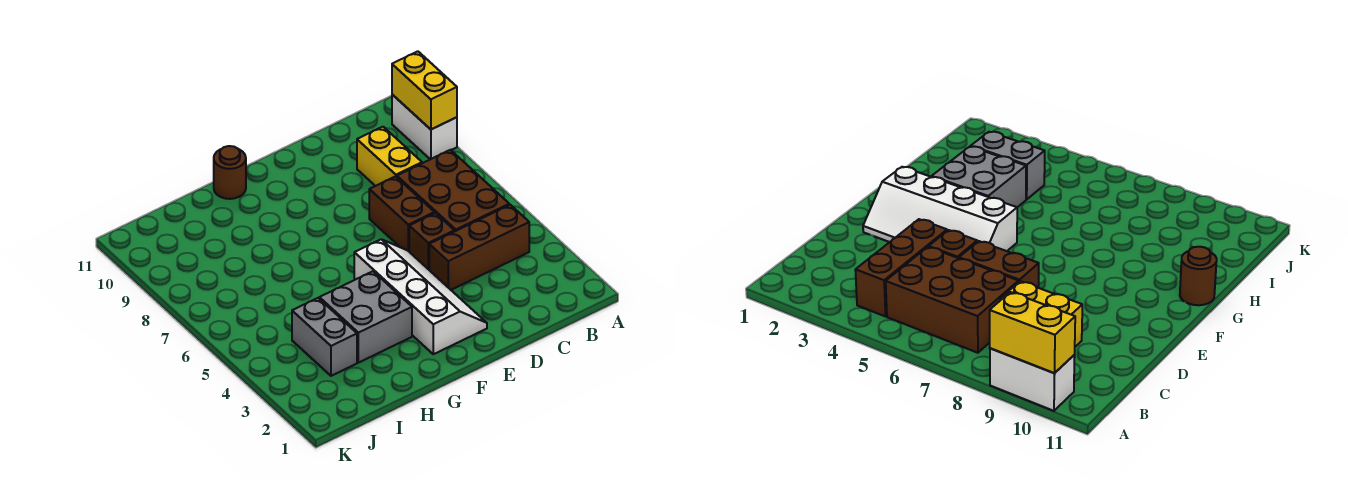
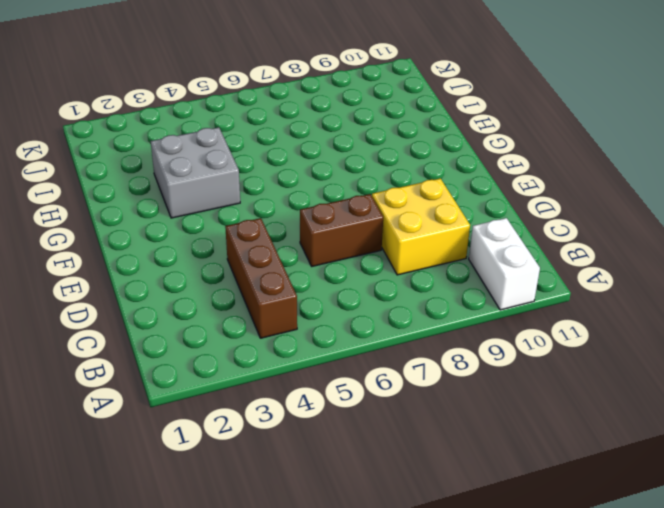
white brick A10:B10 level 1 -> white brick A9:A10 level 1
yellow brick C8:D9 level 1 -> yellow brick C8:C9 level 1
none -> brown brick B5:C7 level 1
none -> brown brick D5 level 1

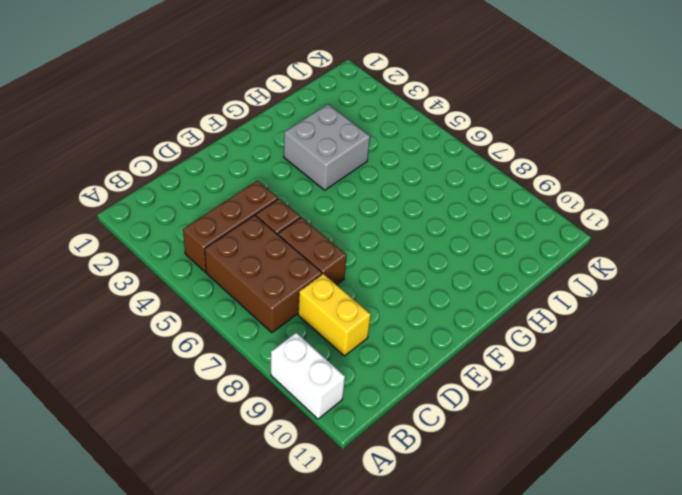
none -> white slope E2:F5 level 1 top F
none -> brown round brick G11 level 1

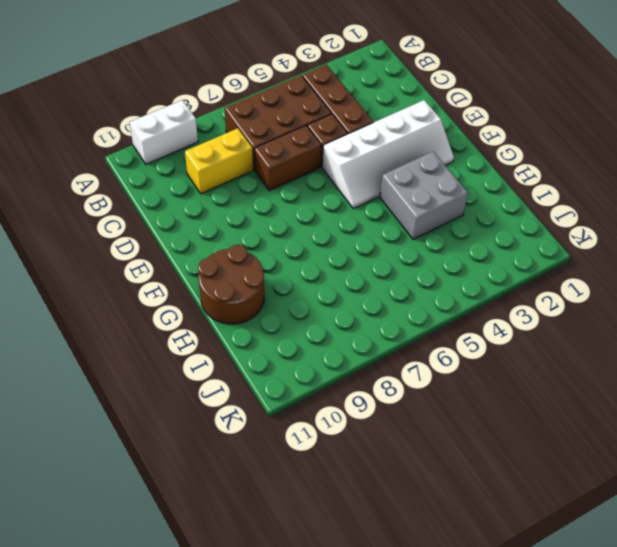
white slope E2:F5 level 1 top E -> white slope E2:F5 level 1 top F
brown round brick G10:H11 level 1 -> brown round brick G11 level 1
none -> grey brick I3:I4 level 1
none -> yellow brick A9:A10 level 2

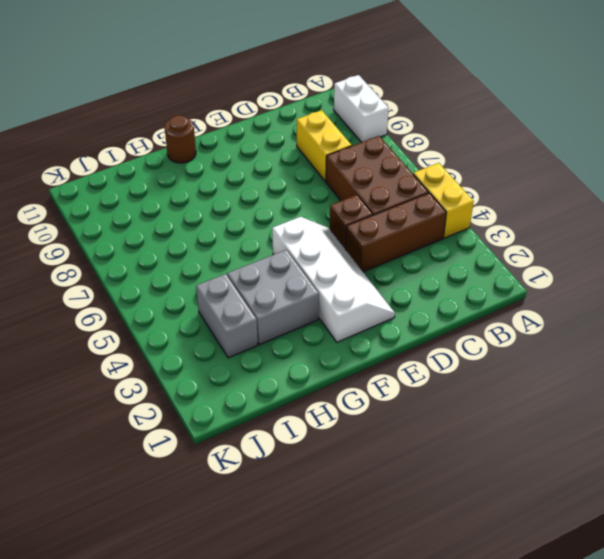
yellow brick A4:A5 level 1 -> yellow brick A9:A10 level 2
none -> brown brick D6:D7 level 1

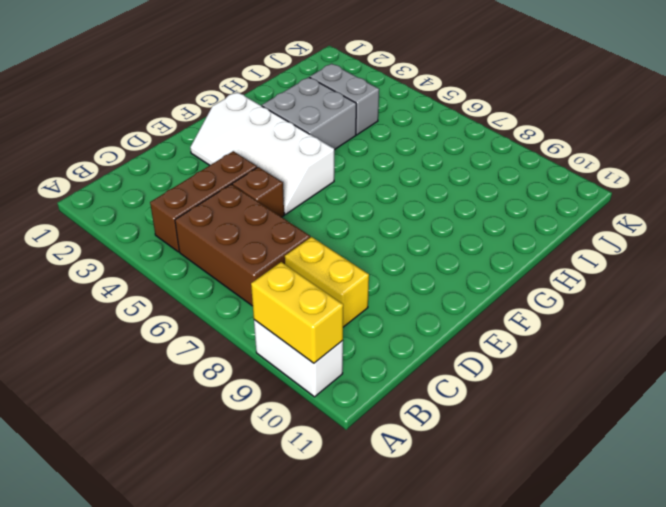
none -> brown brick D6:D7 level 1
none -> brown round brick G11 level 1

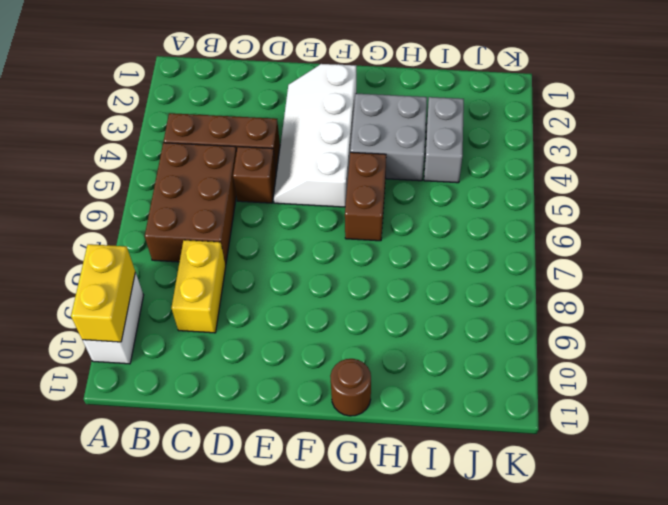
brown brick G5:G6 level 1 -> brown brick D6:D7 level 1

